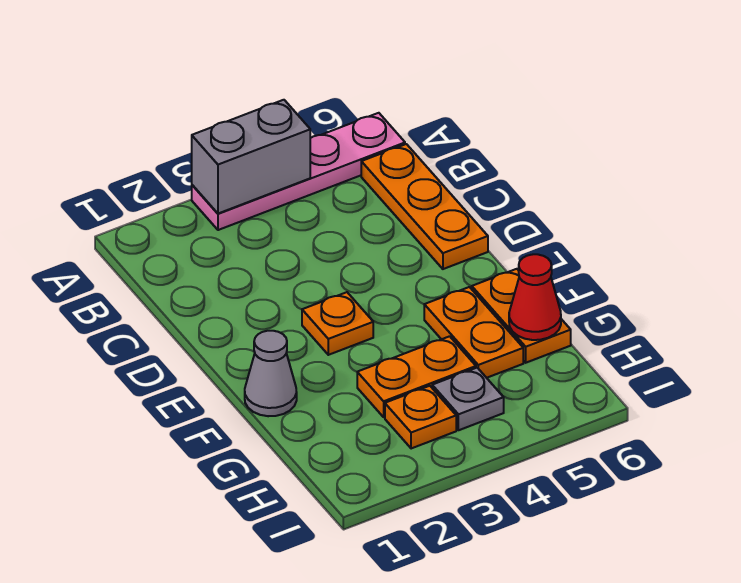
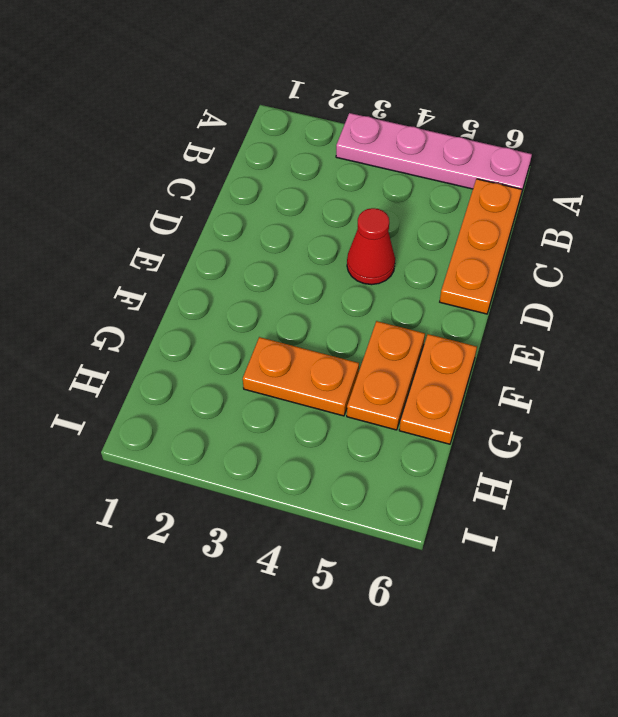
red cone D4 level 1 -> red cone G6 level 2
none -> orange plate E3 level 1
none -> grey cone F1 level 1

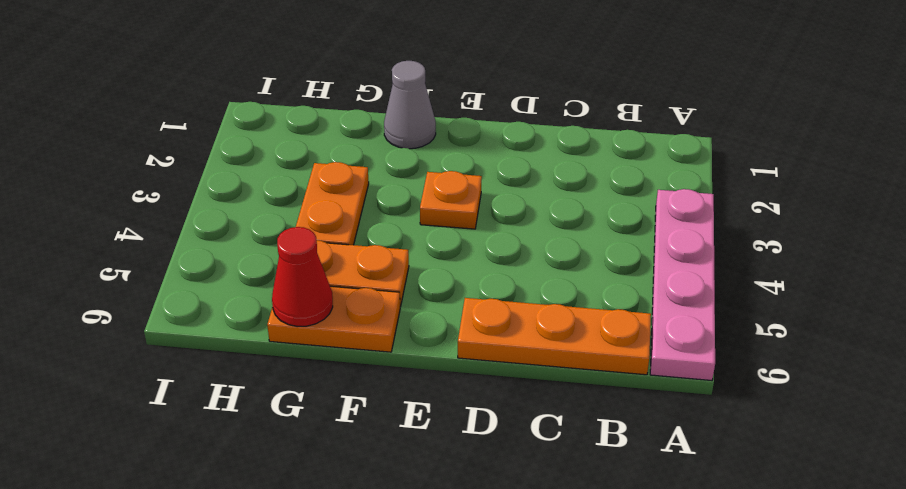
none -> orange plate H3 level 1
none -> grey plate H4 level 1

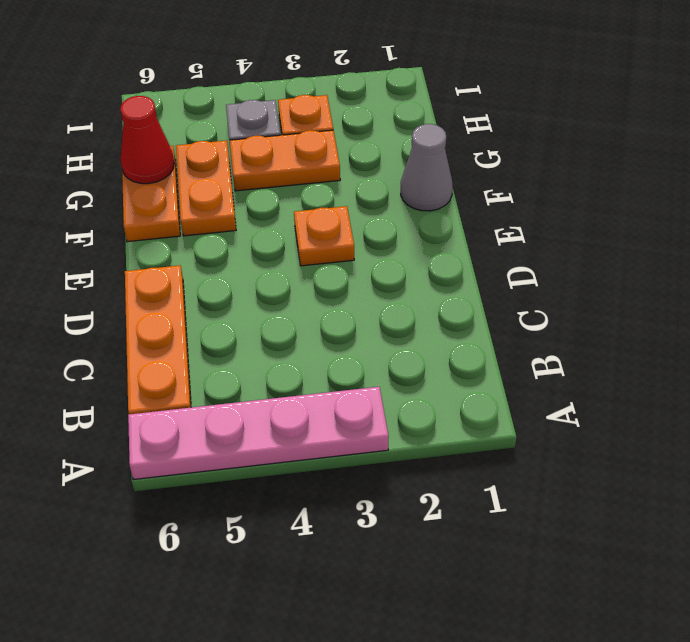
none -> grey brick A3:A4 level 2

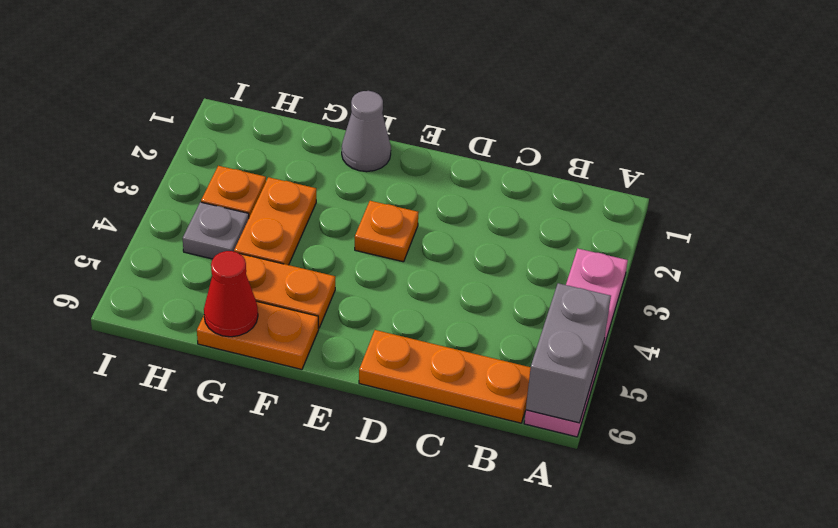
grey brick A5:A6 level 2 -> grey brick A3:A4 level 2

